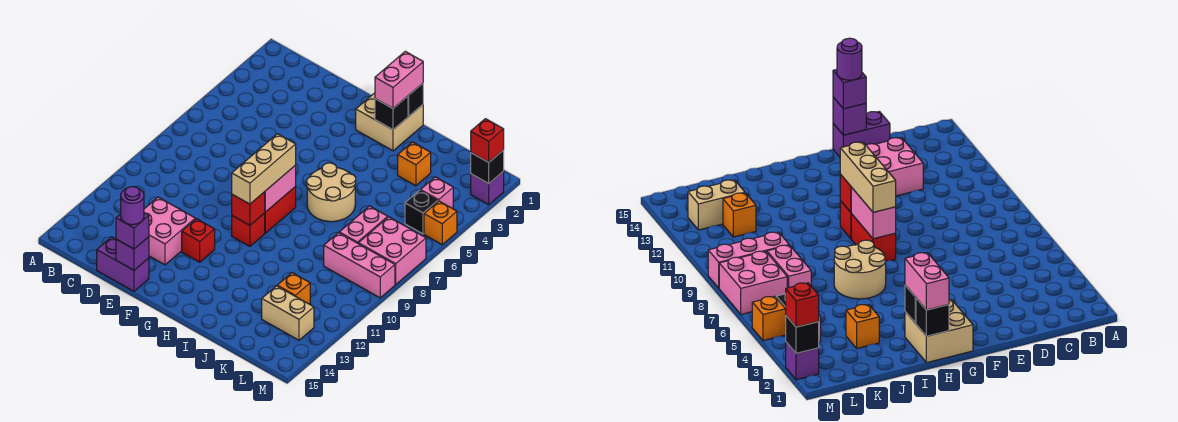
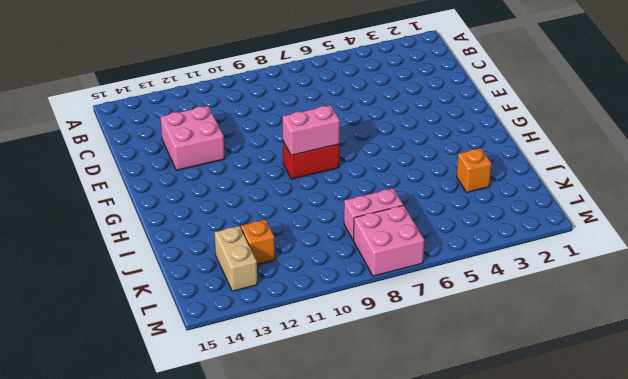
none -> purple brick D15:E15 level 1
none -> red brick F12 level 1
none -> tan brick G1:H2 level 1

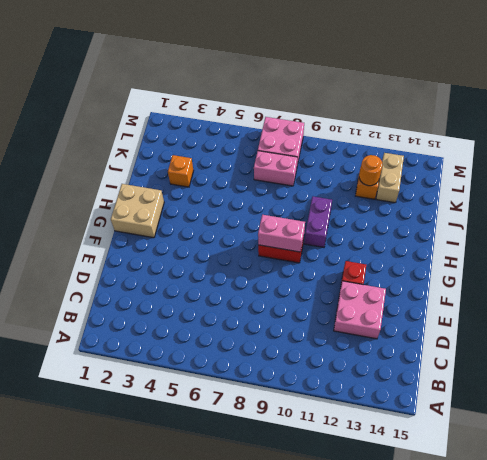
purple brick H10:I10 level 1 -> purple brick D15:E15 level 1
orange round brick K12 level 2 -> none
none -> red brick G10 level 1
none -> tan round brick H6:I7 level 1
none -> pink brick K9:M9 level 1

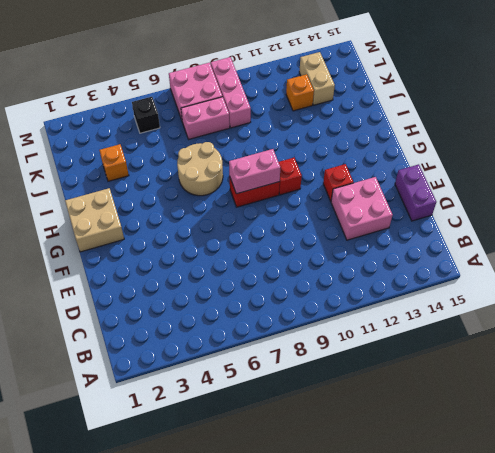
none -> pink brick L4 level 1
none -> purple brick M2 level 1
none -> orange brick M5 level 1

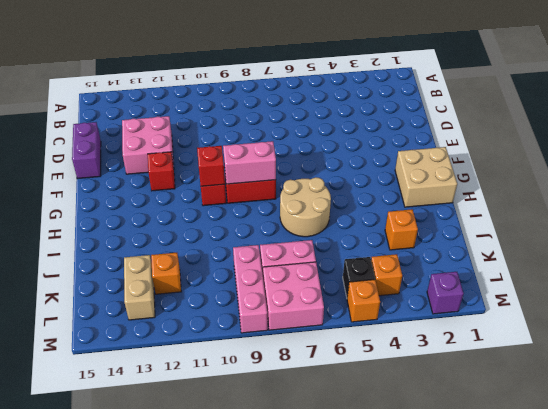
orange brick L4 level 1 -> pink brick L4 level 1
none -> purple brick E15 level 2
none -> black brick H1 level 2
none -> black brick H2 level 2

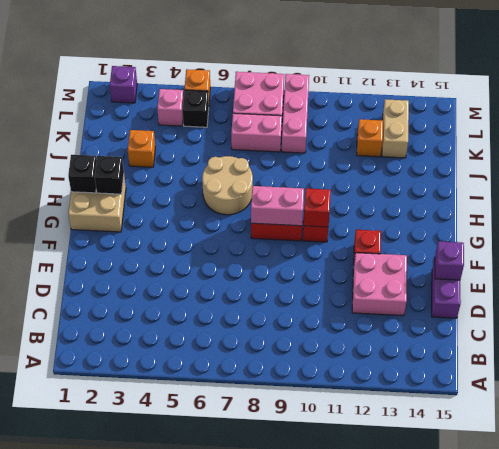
none -> black brick M2 level 2
none -> purple brick E15 level 3
none -> tan brick G8:G10 level 3

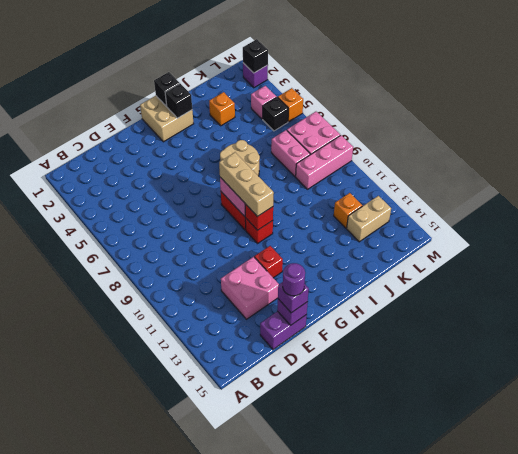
none -> pink brick H1:H2 level 3
none -> red brick M2 level 3

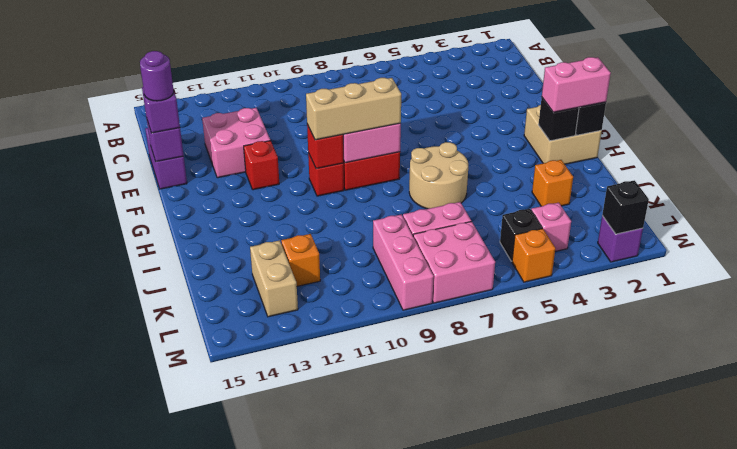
none -> red brick M2 level 3

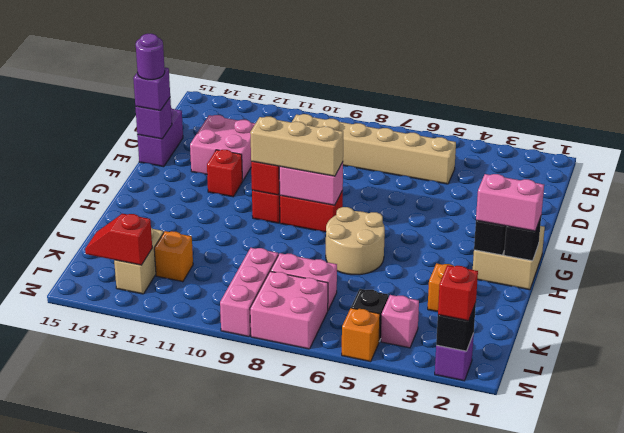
tan brick C5:C10 level 1 -> none
red slope L13:L14 level 2 top 13 -> none

